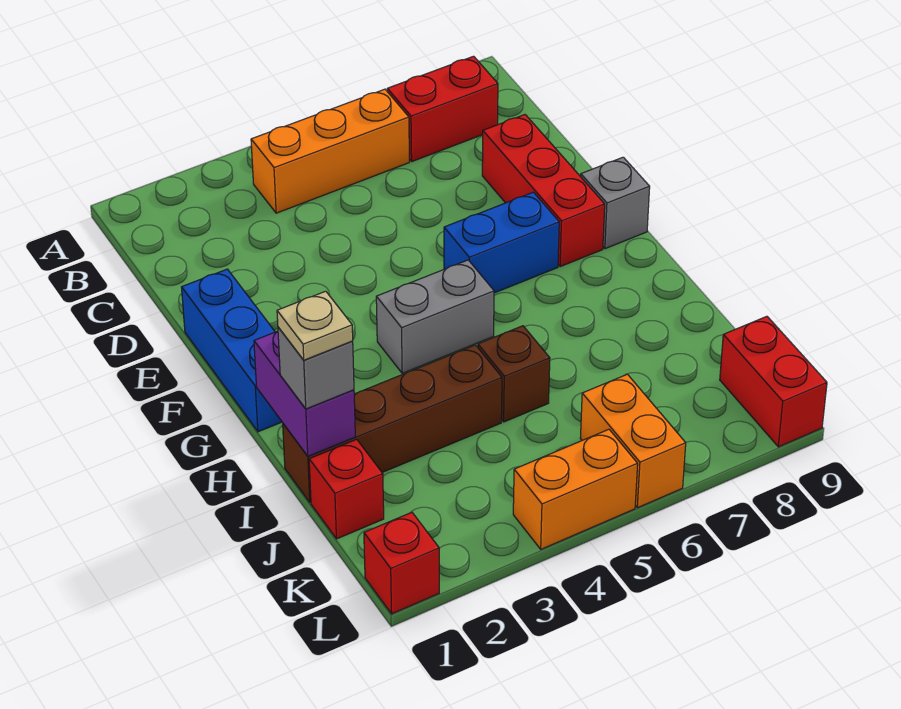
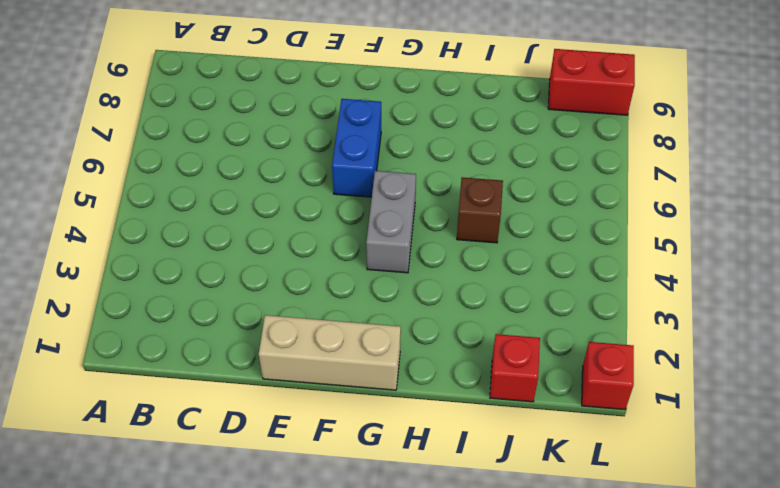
tan brick E1:G1 level 1 -> blue brick E1:G1 level 1
none -> orange brick B4:B6 level 1
none -> red brick B7:B8 level 1
none -> red brick D8:F8 level 1

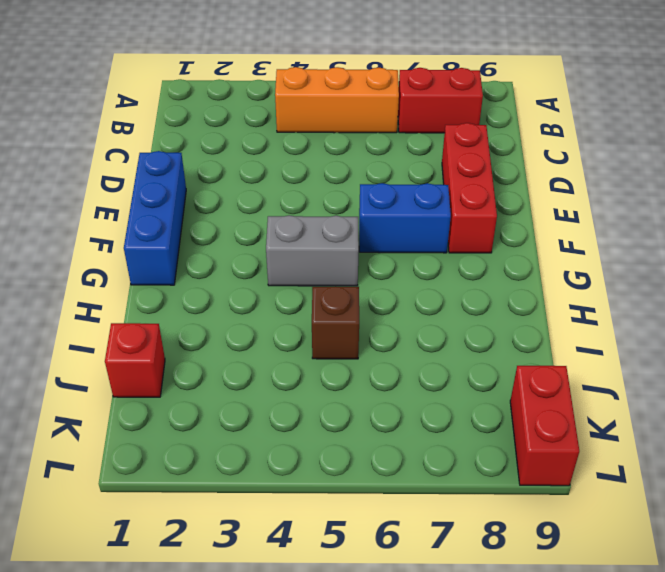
none -> grey brick F9 level 1
none -> brown brick I1:I4 level 1
none -> orange brick K6:L6 level 1

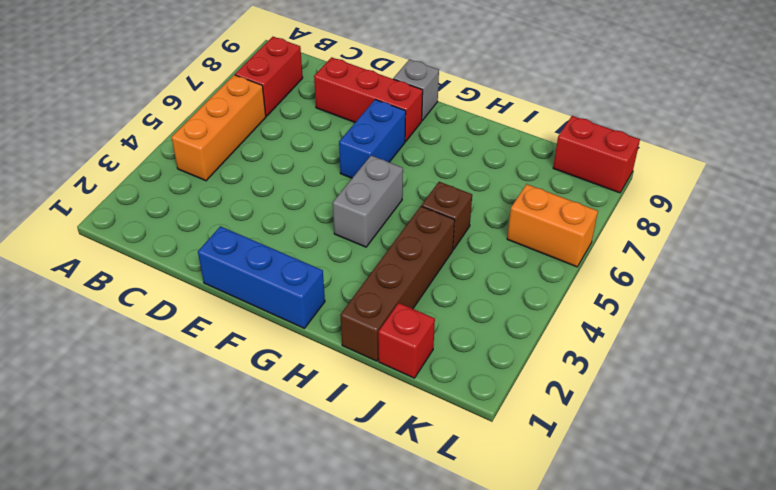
none -> red brick L1 level 1
none -> orange brick L4:L5 level 1
none -> purple brick H1:I1 level 2

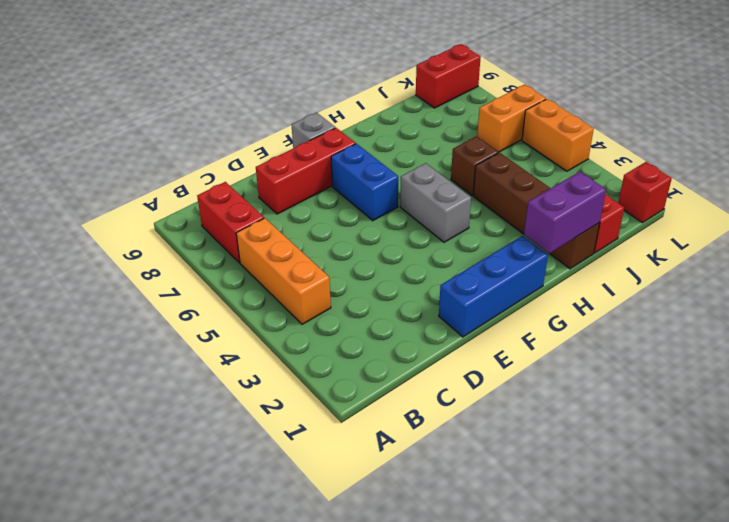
none -> grey brick I1 level 3
none -> tan plate I1 level 4

